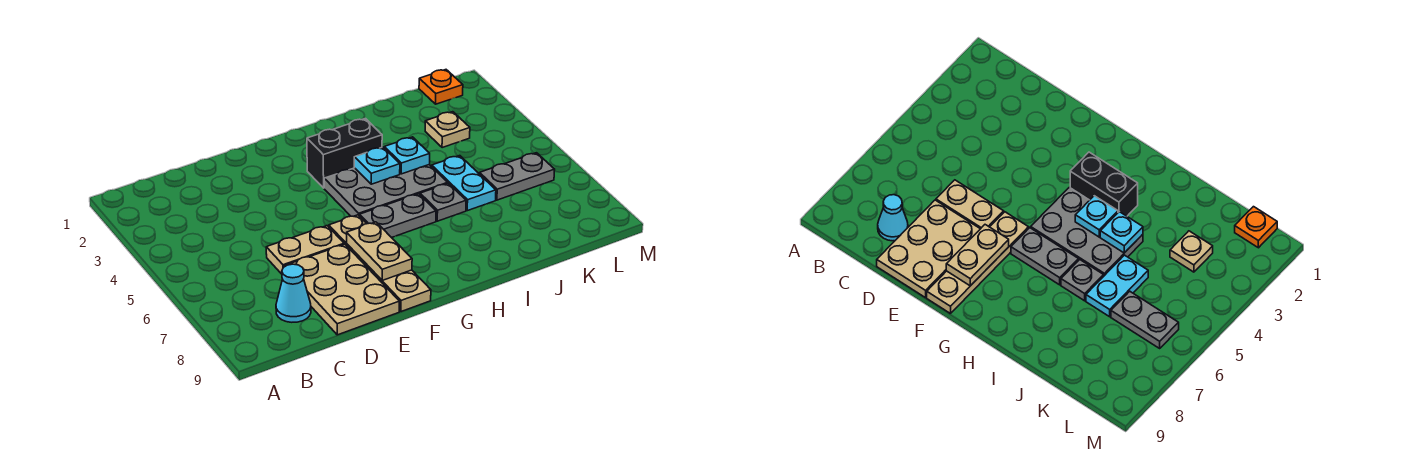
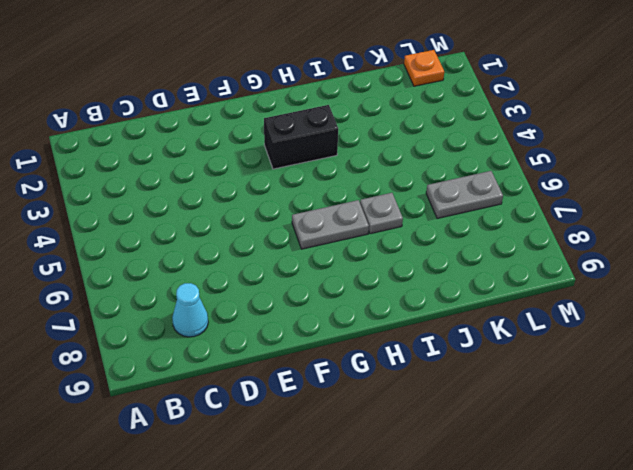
none -> tan plate D6:E6 level 1
none -> tan plate D7:E9 level 1
none -> tan plate F6:F9 level 1

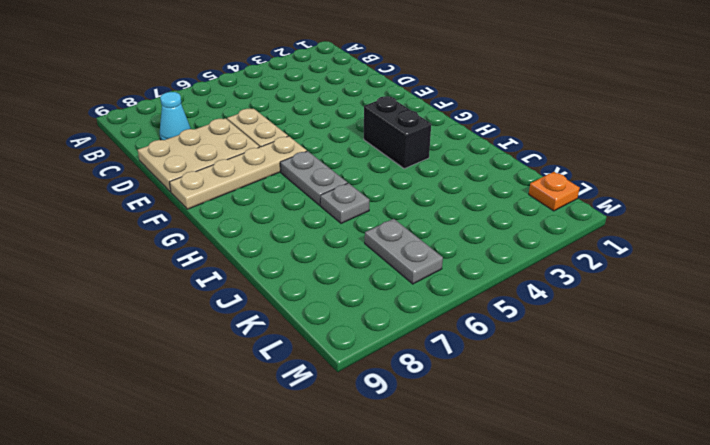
none -> grey plate G4:I5 level 1
none -> cyan plate J5:J6 level 1
none -> tan plate K3 level 1

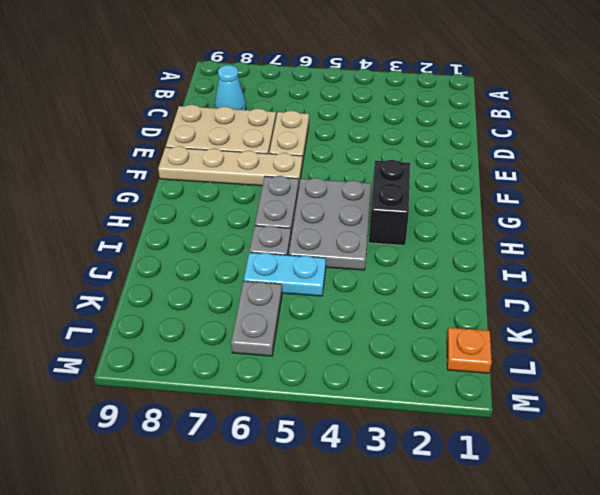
none -> tan plate K3 level 1
none -> tan plate F7:F8 level 2
none -> cyan plate H4 level 2

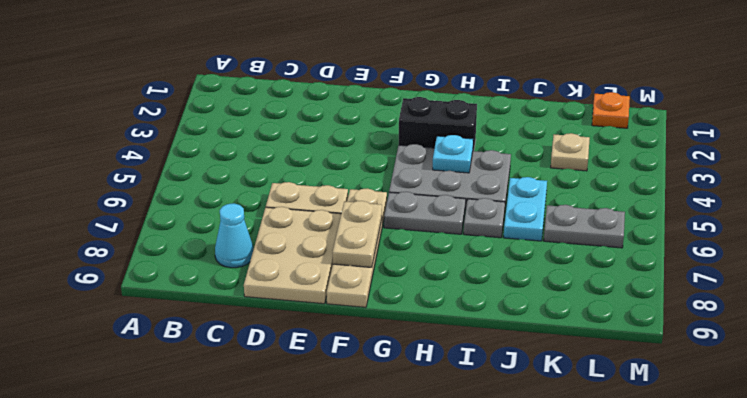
none -> cyan plate I4 level 2

